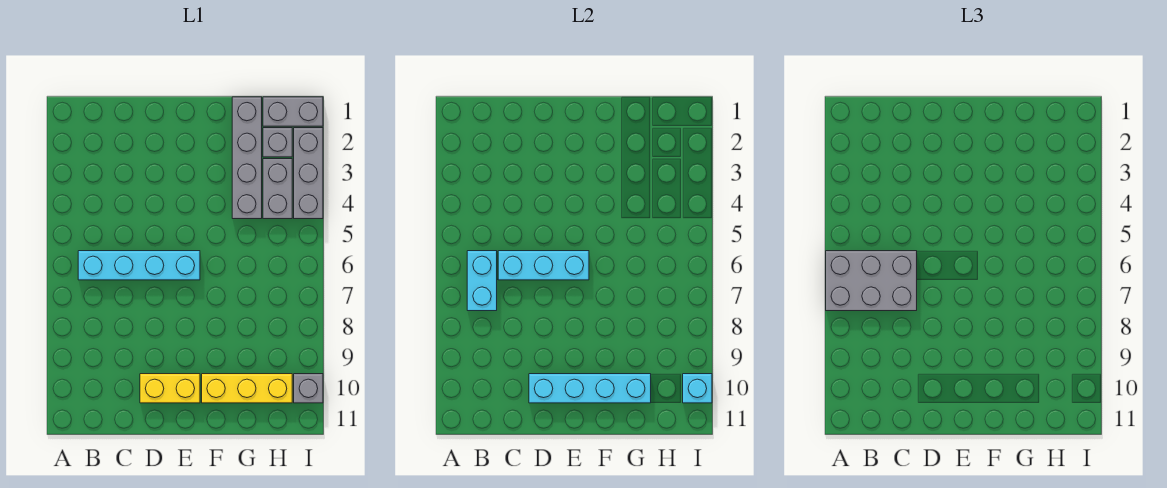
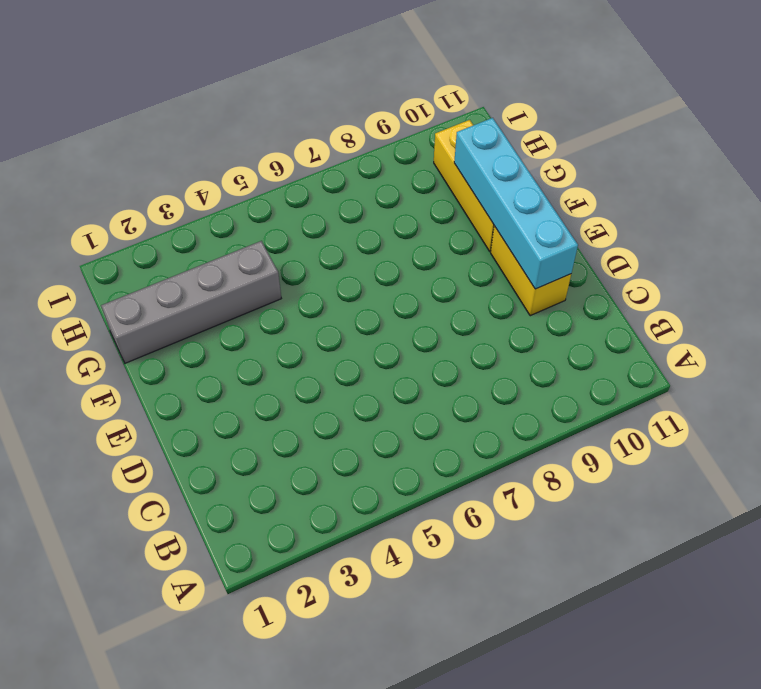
none -> cyan brick B6:E6 level 1
none -> grey brick H1:I1 level 1
none -> grey brick H2 level 1

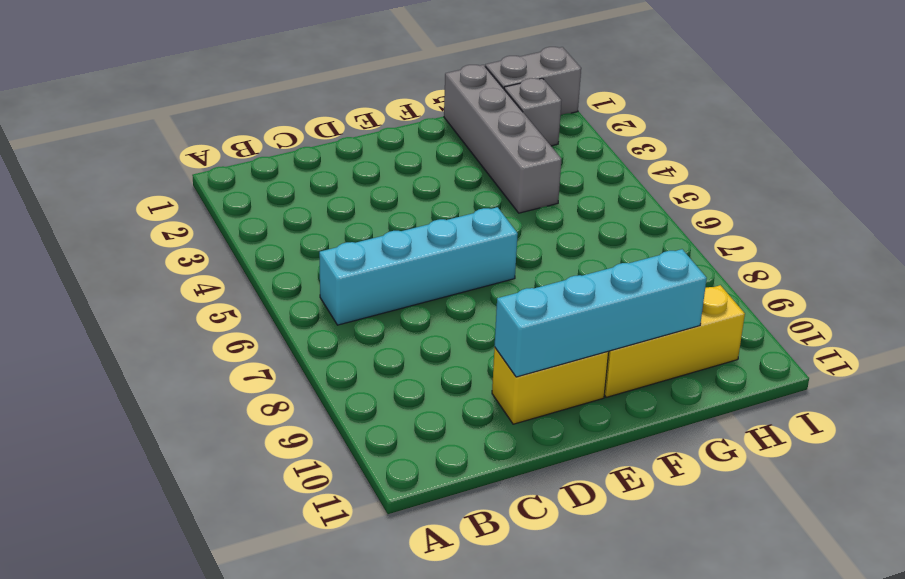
none -> grey brick H3:H4 level 1
none -> grey brick I2:I4 level 1
none -> grey brick I10 level 1

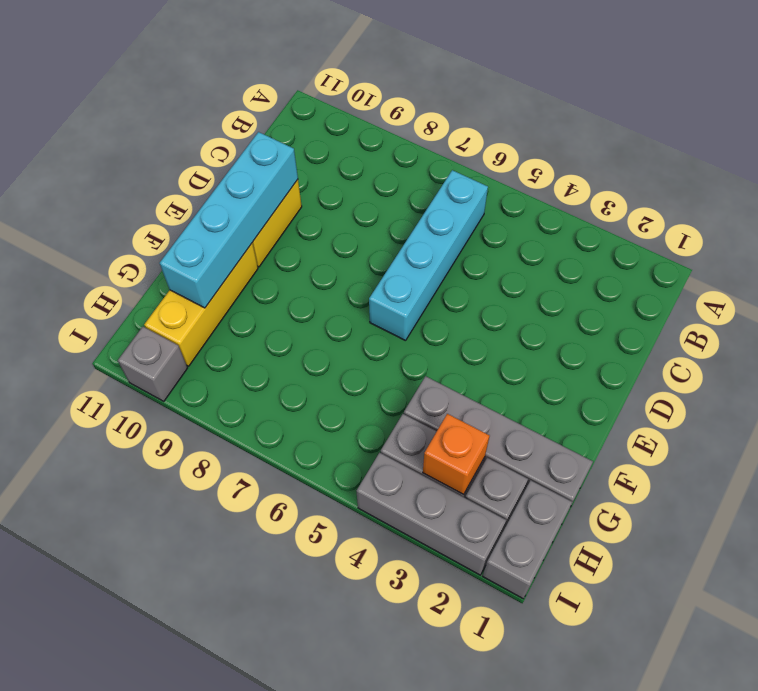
orange brick H3 level 2 -> none
none -> cyan brick B6:B7 level 2
none -> cyan brick C6:E6 level 2
none -> cyan brick I10 level 2

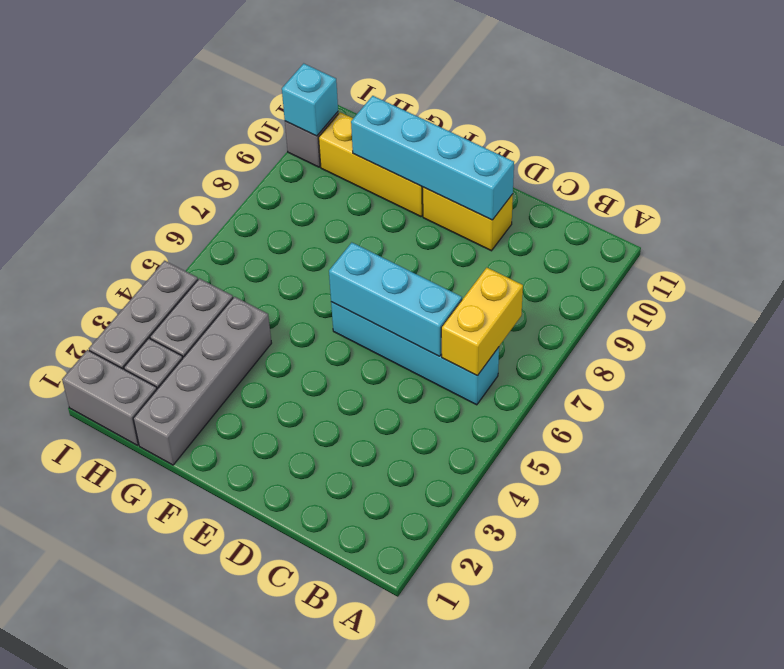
yellow brick B6:B7 level 2 -> cyan brick B6:B7 level 2
none -> grey brick A6:C7 level 3

